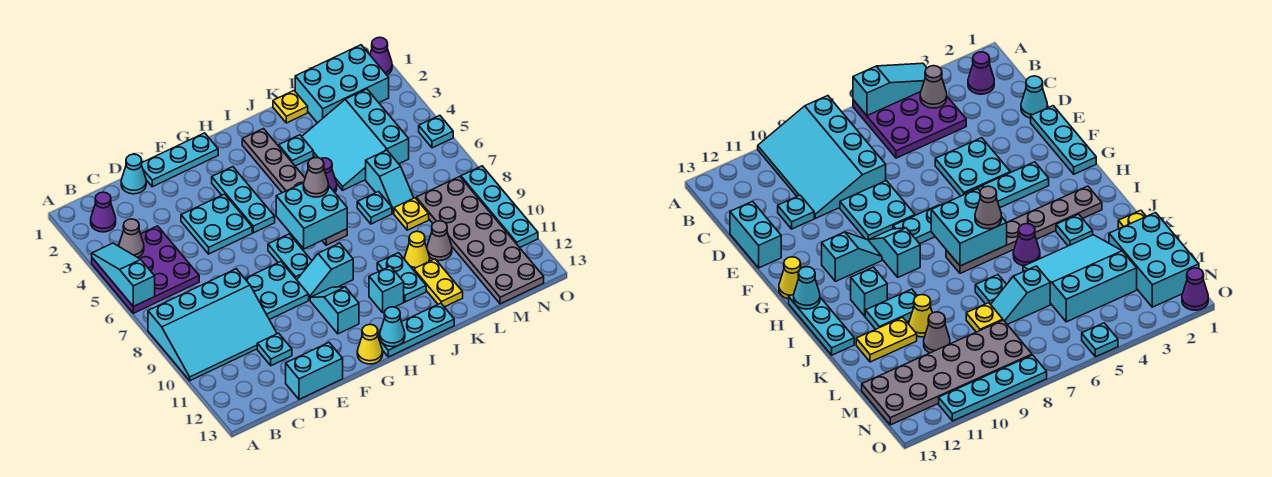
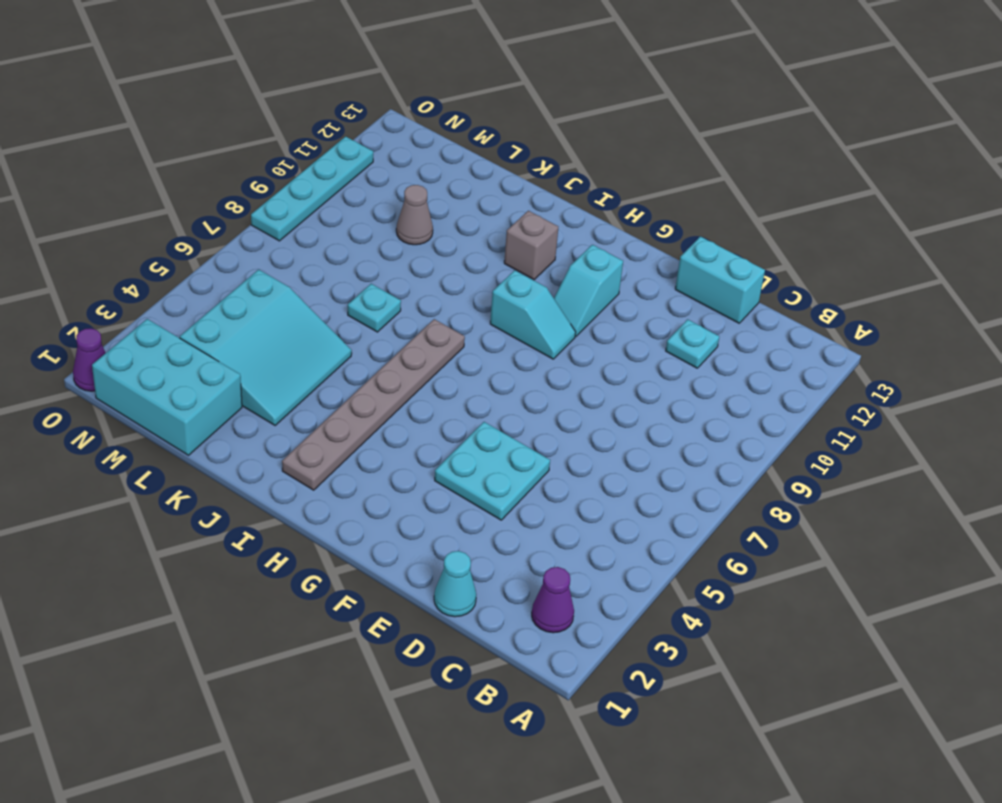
grey brick I11 level 1 -> cyan brick I11 level 1
none -> purple plate A4:C6 level 1
none -> cyan slope A8:D10 level 1 top 8
none -> cyan plate E1:G1 level 1
none -> cyan plate E8:F9 level 1

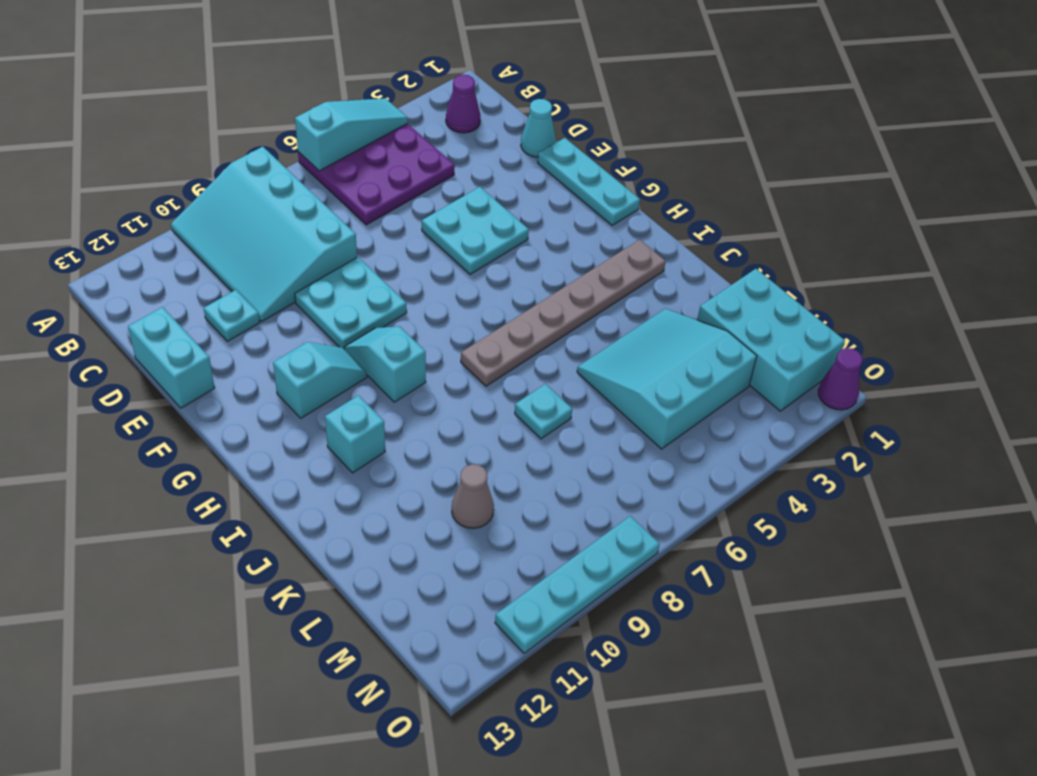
none -> cyan plate G3:G5 level 1
none -> cyan plate G7:G8 level 1
none -> yellow cone G13 level 1
none -> cyan plate H13:J13 level 1

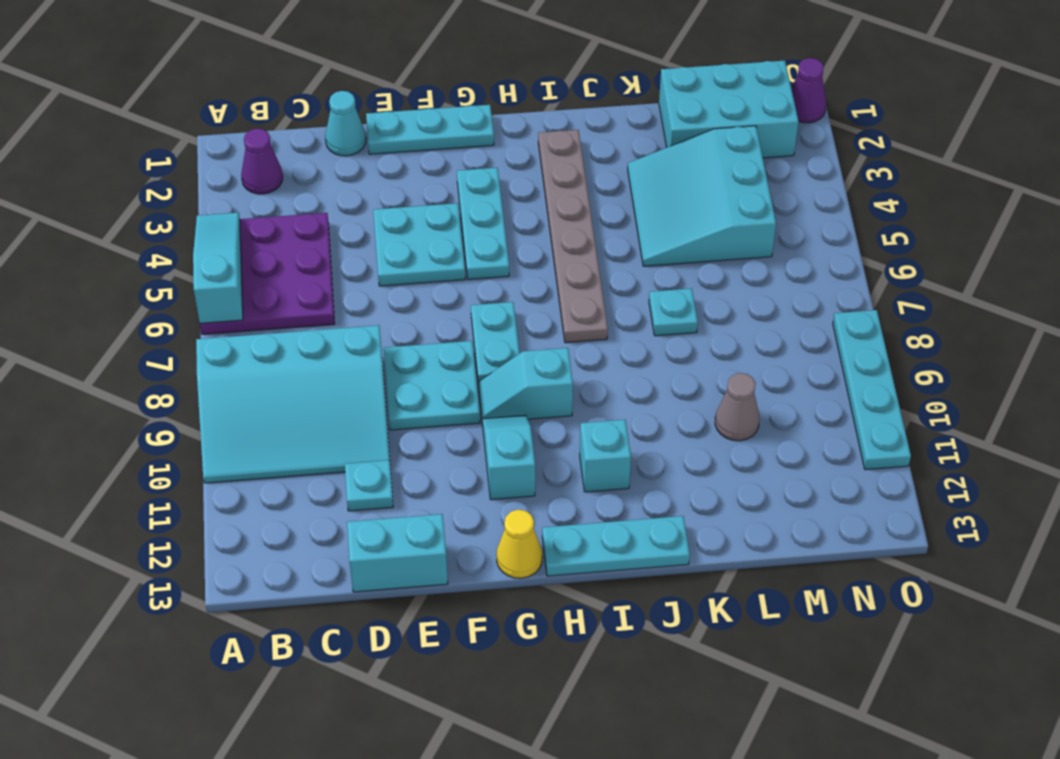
none -> cyan plate J3 level 1
none -> purple cone J5 level 1
none -> cyan plate J10:J11 level 1
none -> yellow plate K1 level 1

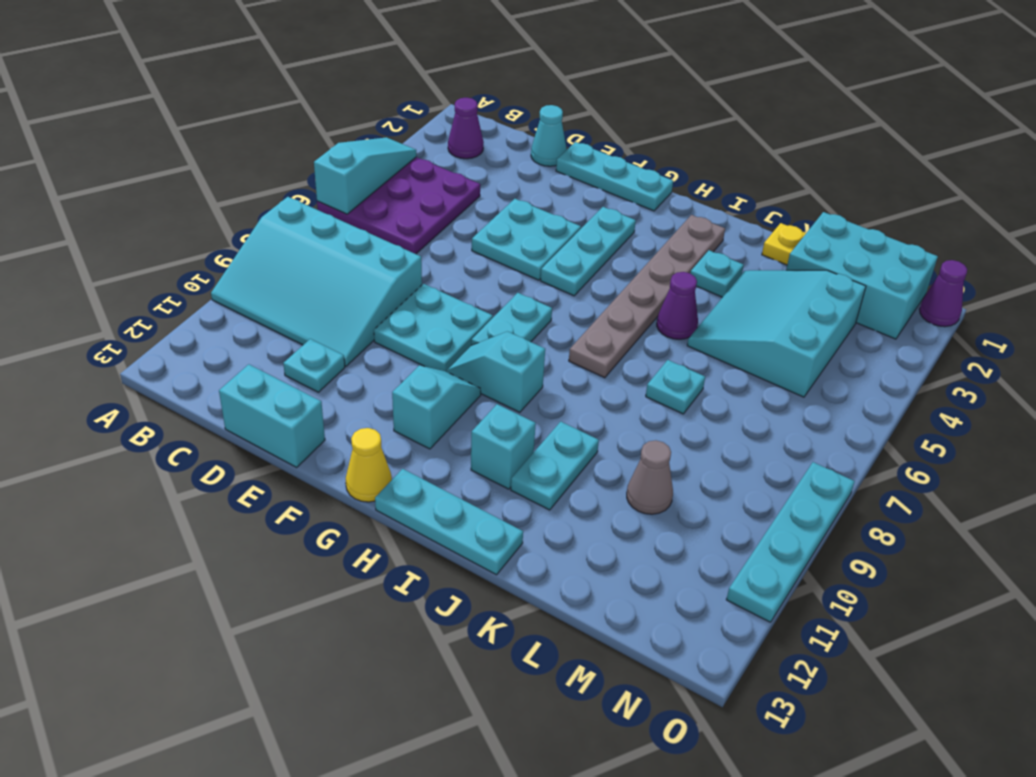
none -> yellow cone K10 level 1
none -> yellow plate K11:K12 level 1
none -> cyan slope L6:L7 level 1 top 6
none -> yellow plate L8 level 1

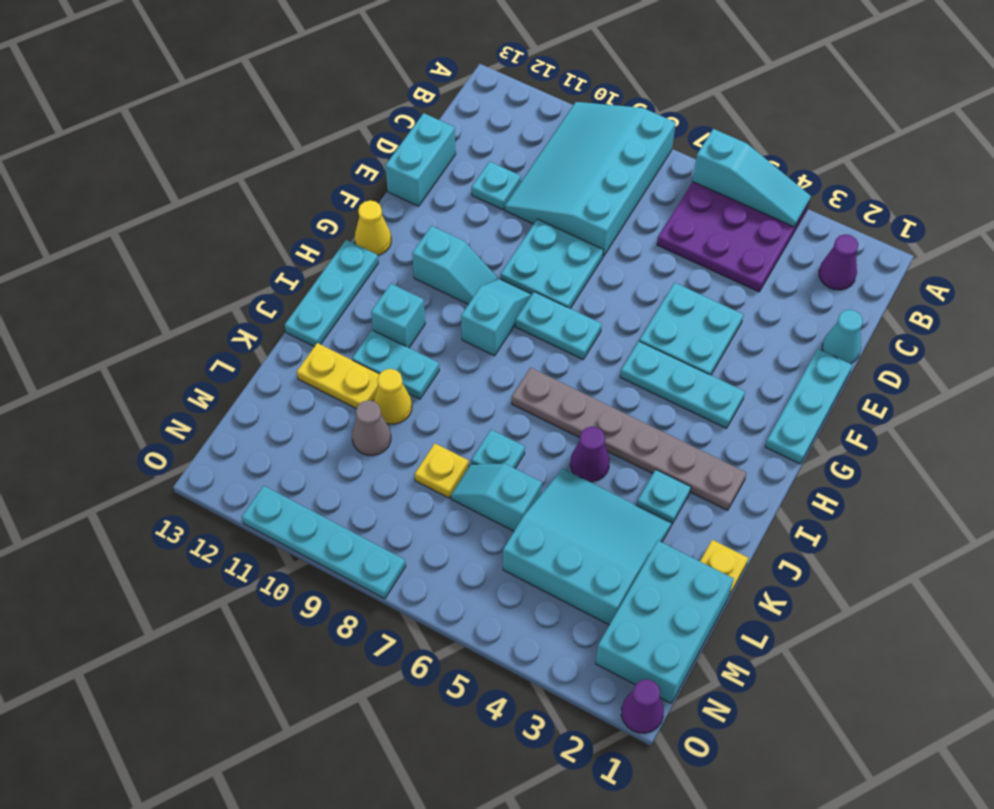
none -> grey plate M8:N13 level 1
none -> cyan plate O5 level 1
none -> grey cone B4 level 2
none -> cyan brick H6:I7 level 2

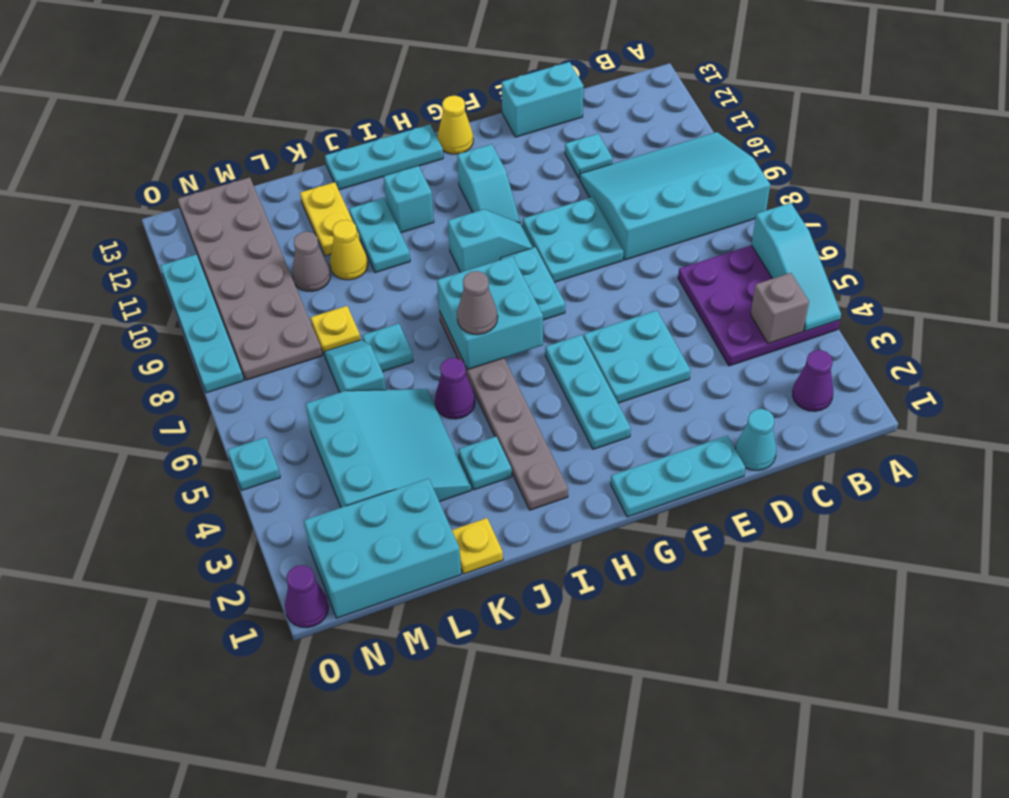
grey brick B4 level 2 -> grey cone B4 level 2
none -> cyan cone H13 level 2

